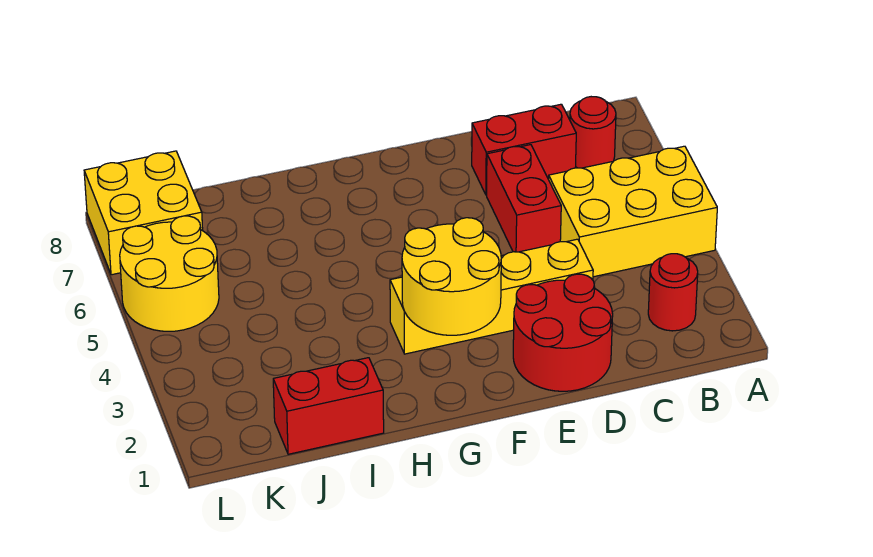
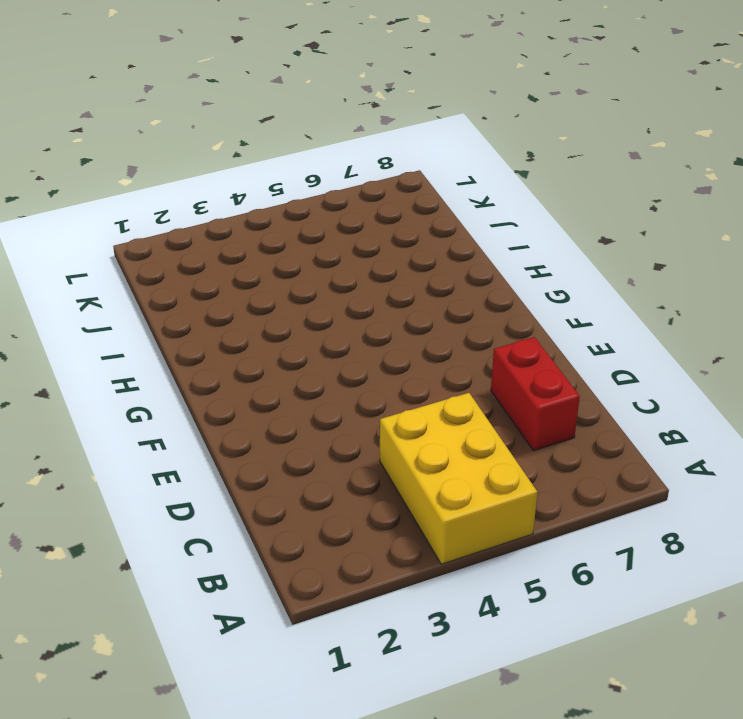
none -> red round brick B2 level 1
none -> red round brick B7 level 1

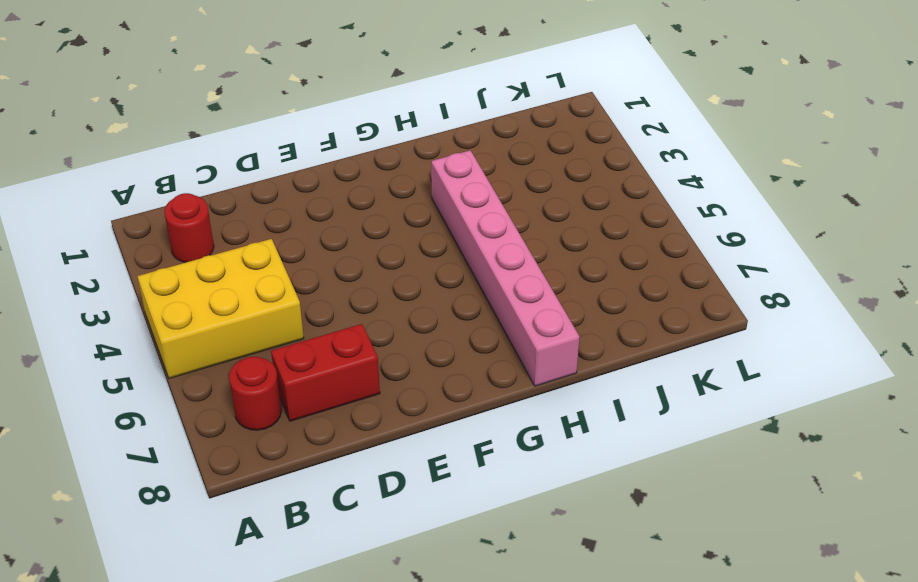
pink brick H3:H8 level 1 -> none
none -> red round brick D1:E2 level 1
none -> yellow brick D3:G3 level 1

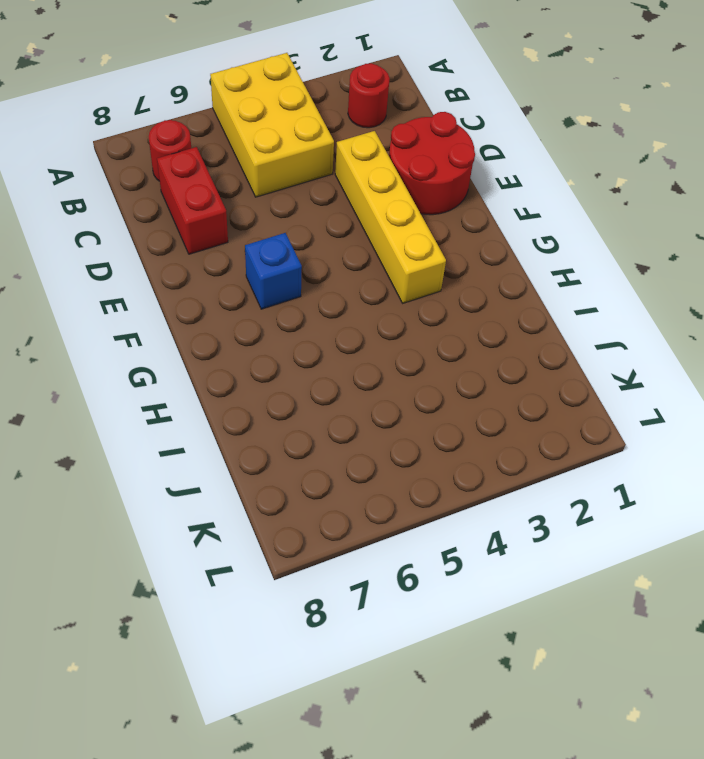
blue brick F6 level 1 -> none
none -> red brick D5:D6 level 1
none -> red brick I1:J1 level 1

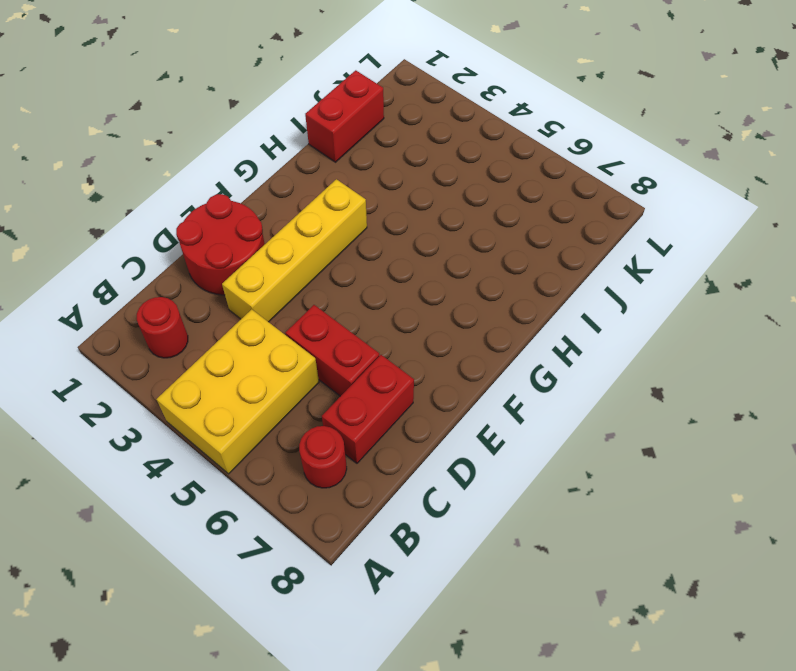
none -> yellow round brick K5:L6 level 1
none -> yellow brick K7:L8 level 1

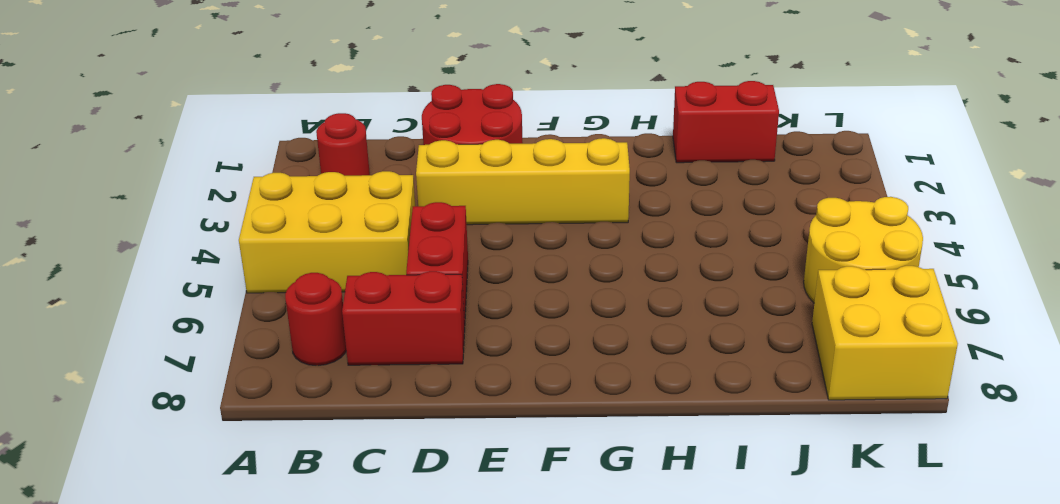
none -> yellow round brick F2:G3 level 2

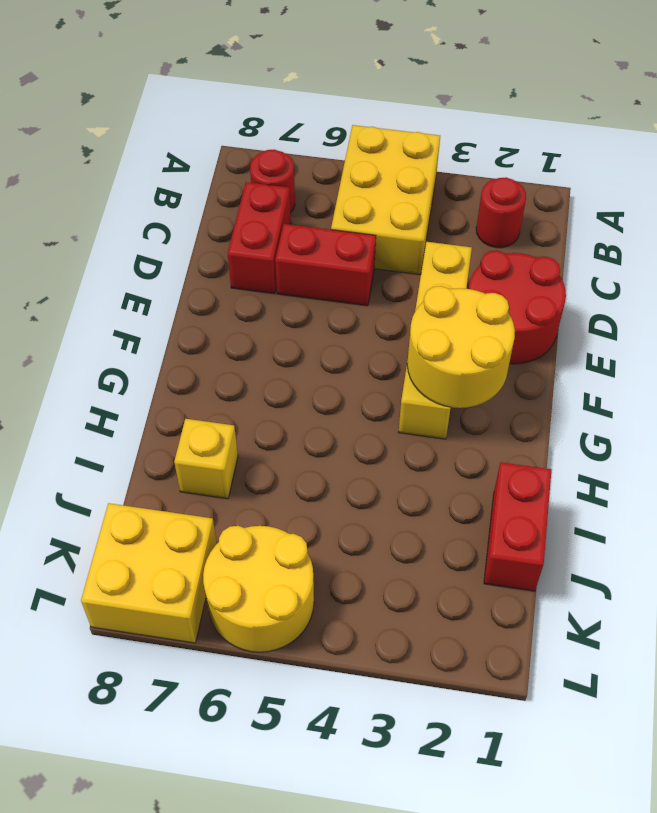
yellow brick I7 level 1 -> none

